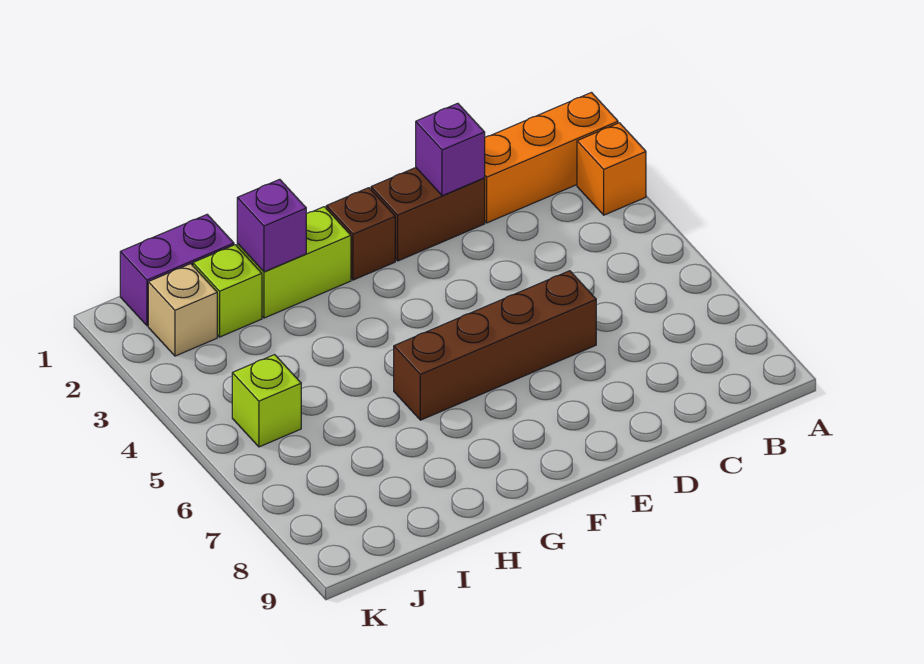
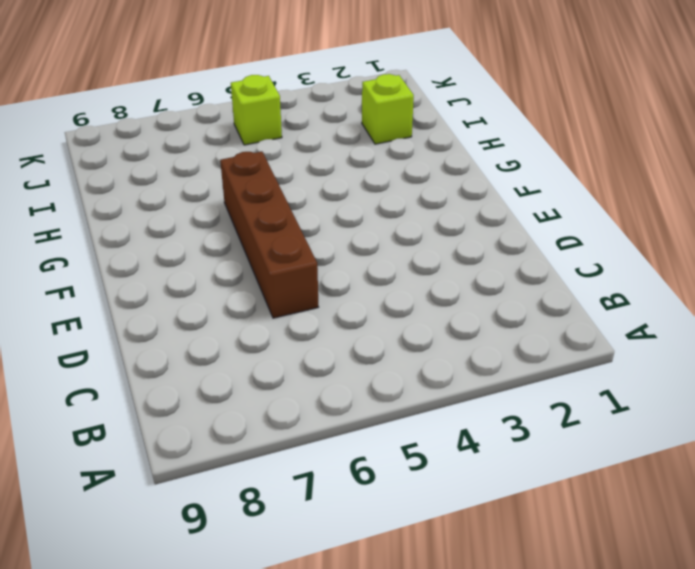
none -> orange brick A2:C2 level 1
none -> orange brick A3 level 1
none -> brown brick D2:E2 level 1

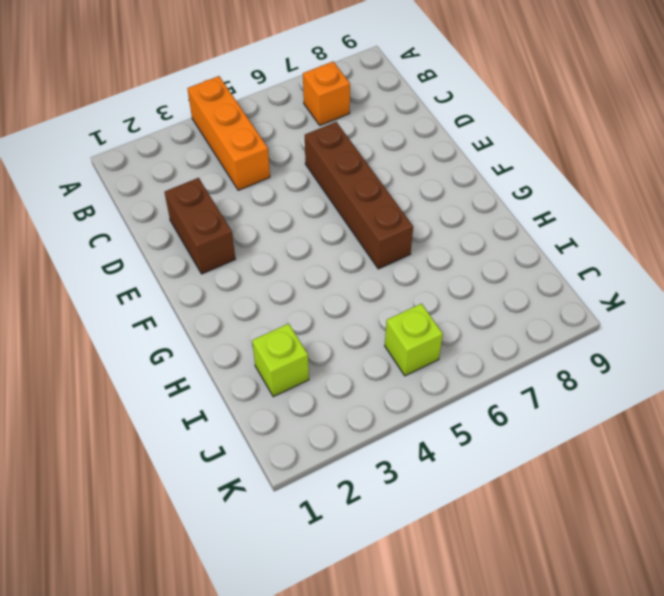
orange brick A4:C4 level 1 -> orange brick A2:C2 level 1
orange brick B7 level 1 -> orange brick A3 level 1
none -> brown brick F2 level 1
none -> lime brick G2:H2 level 1
none -> purple brick I1:J1 level 1

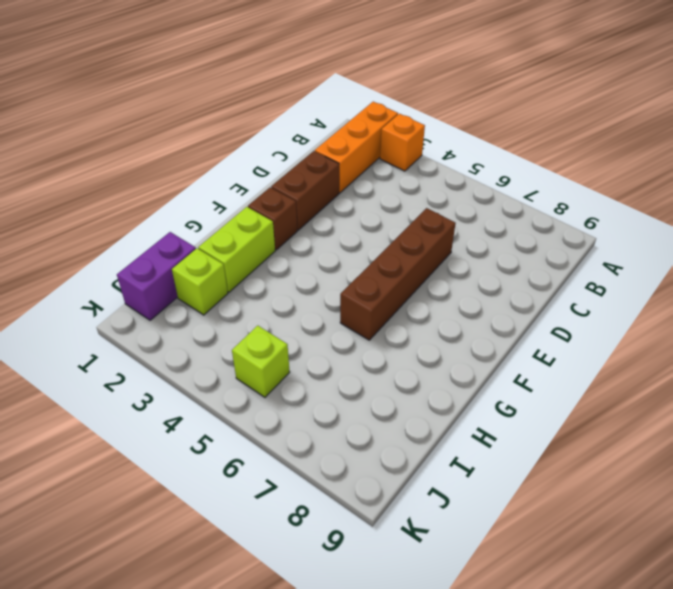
none -> tan brick J2 level 1
none -> purple brick D2 level 2
none -> purple brick H2 level 2

